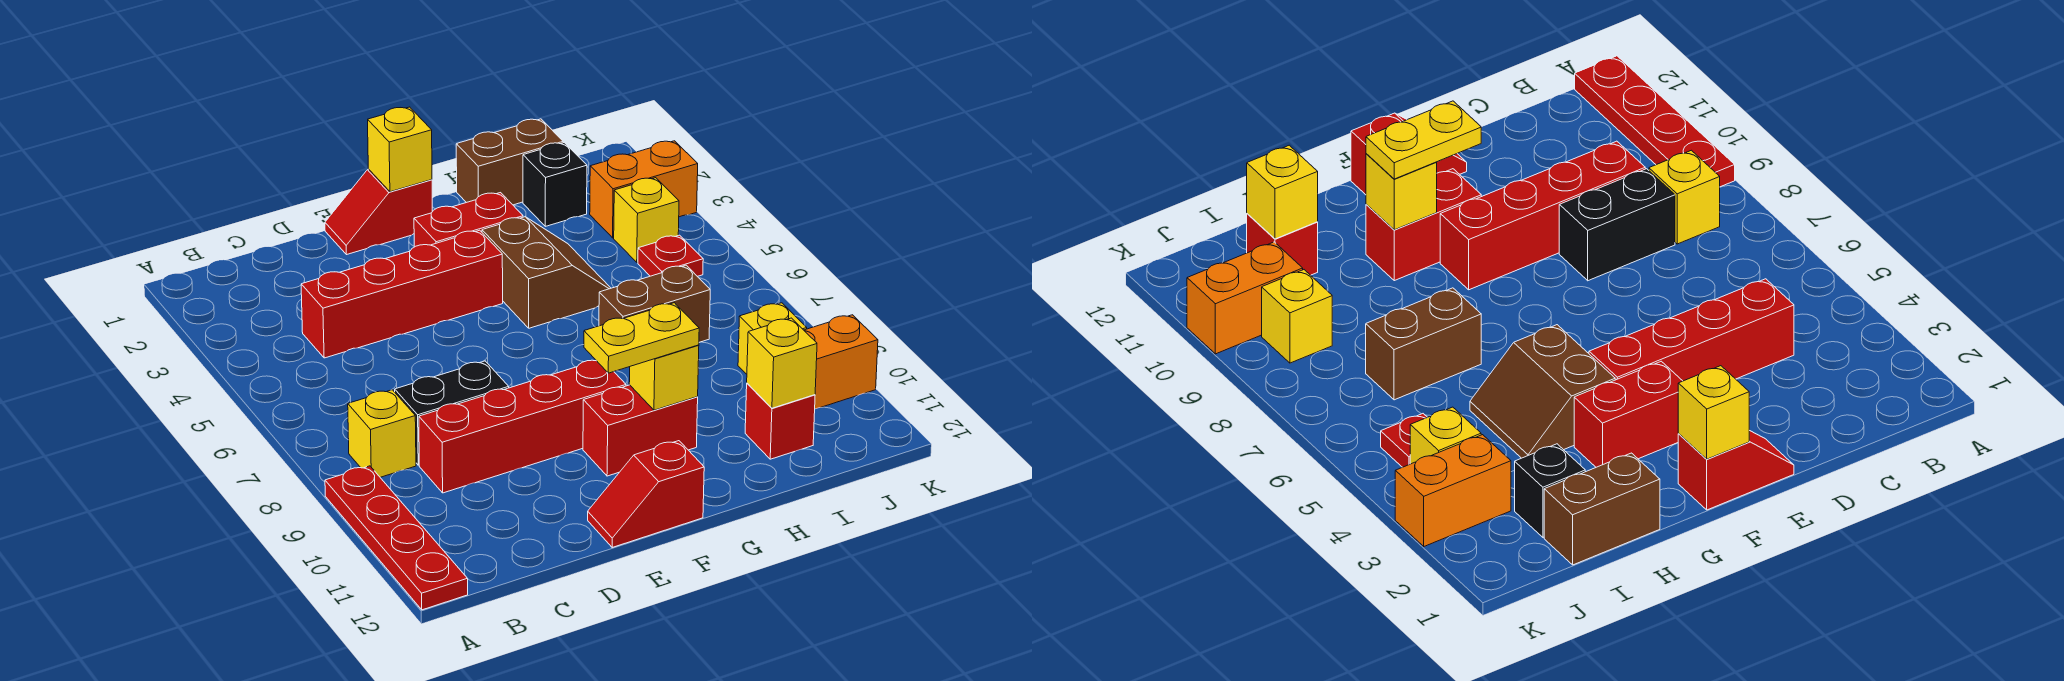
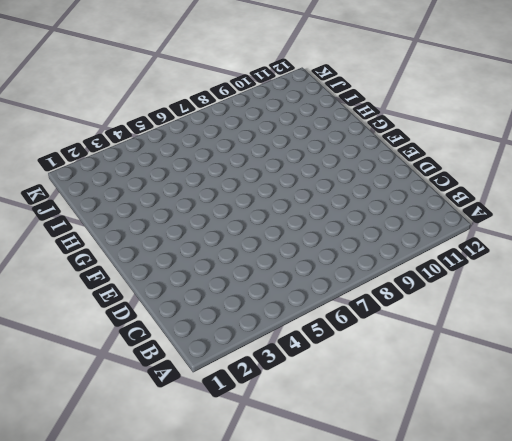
none -> red plate A9:A12 level 1
none -> yellow brick B8 level 1
none -> red brick C4:F4 level 1

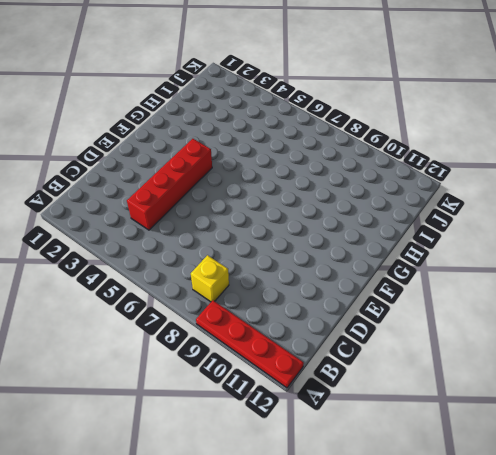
none -> black brick C8:D8 level 1
none -> red brick C9:F9 level 1
none -> red slope E1:F1 level 1 top F

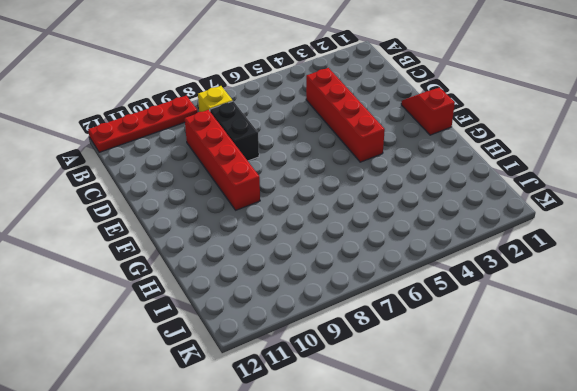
none -> red slope E12:F12 level 1 top F
none -> red brick F3:G3 level 1
none -> red brick F10:G10 level 1

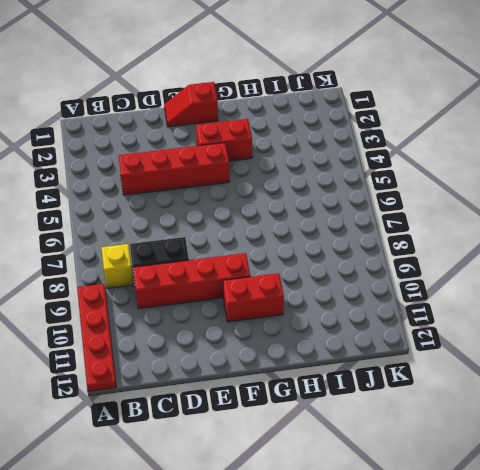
none -> red slope E12:F12 level 1 top F
none -> brown slope G4:H5 level 1 top G
none -> brown brick H1:I1 level 1

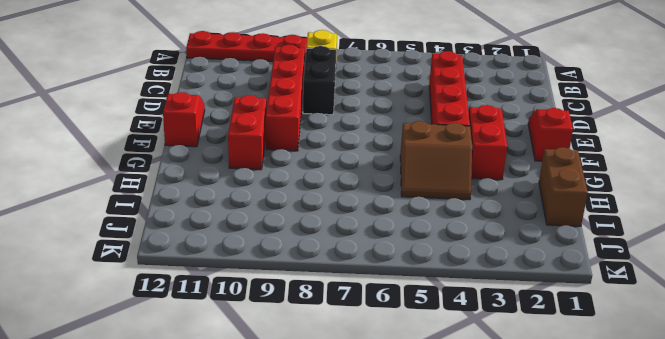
none -> brown brick H7:I7 level 1
none -> black brick I2 level 1
none -> red brick I11 level 1

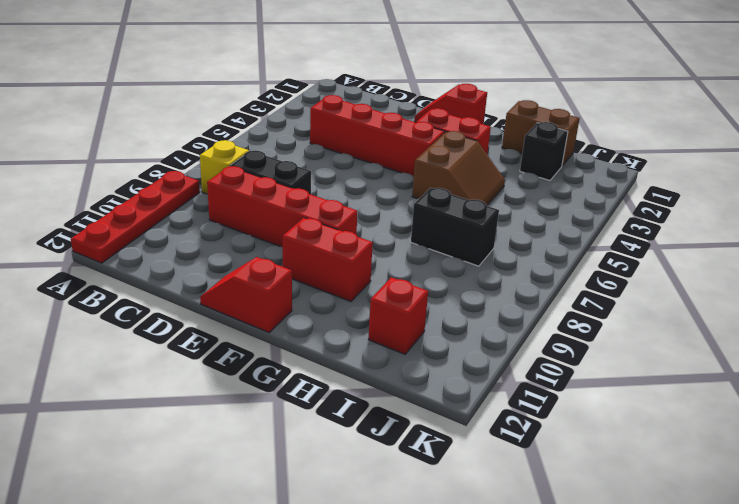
black brick H7:I7 level 1 -> brown brick H7:I7 level 1
none -> orange brick J3:K3 level 1
none -> yellow brick J4 level 1
none -> red plate J5 level 1

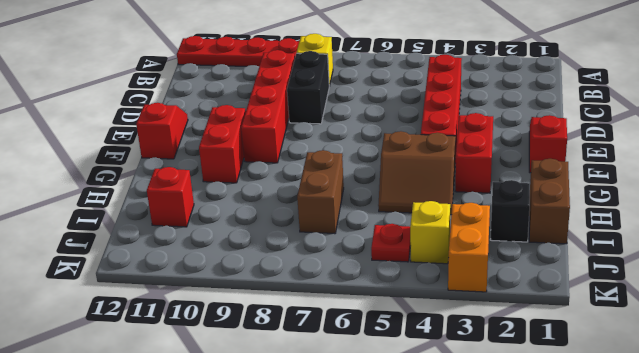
none -> yellow brick J9 level 1
none -> orange brick J10:K10 level 1
none -> yellow brick F1 level 2

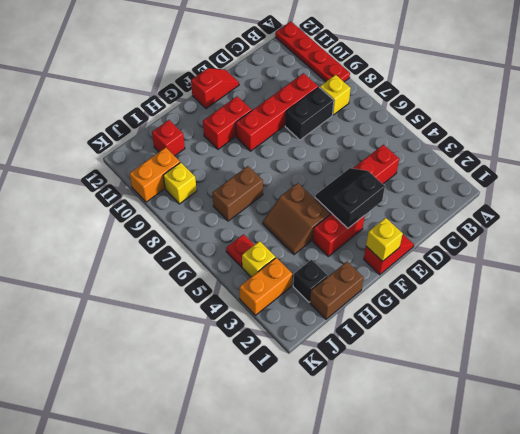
black slope E3:F4 level 2 top 3 -> none
none -> yellow brick G10 level 2
none -> yellow brick I11 level 2
none -> yellow plate F10:G10 level 3

